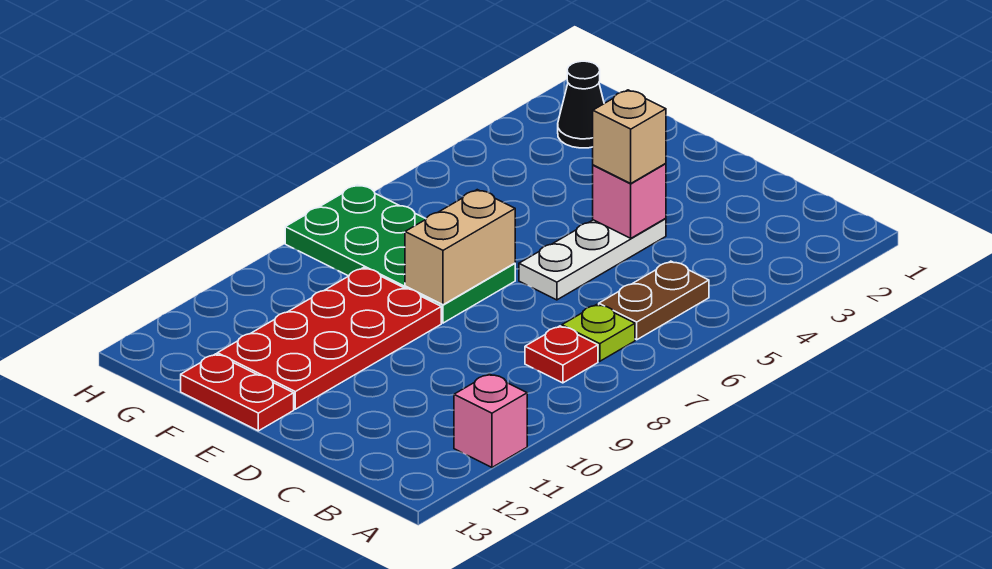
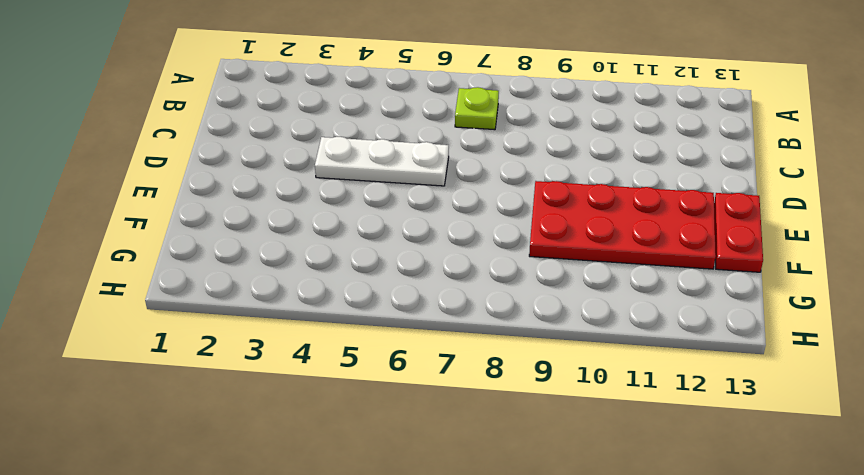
none -> pink brick A11 level 1
none -> brown plate B5:B6 level 1
none -> red plate B8 level 1

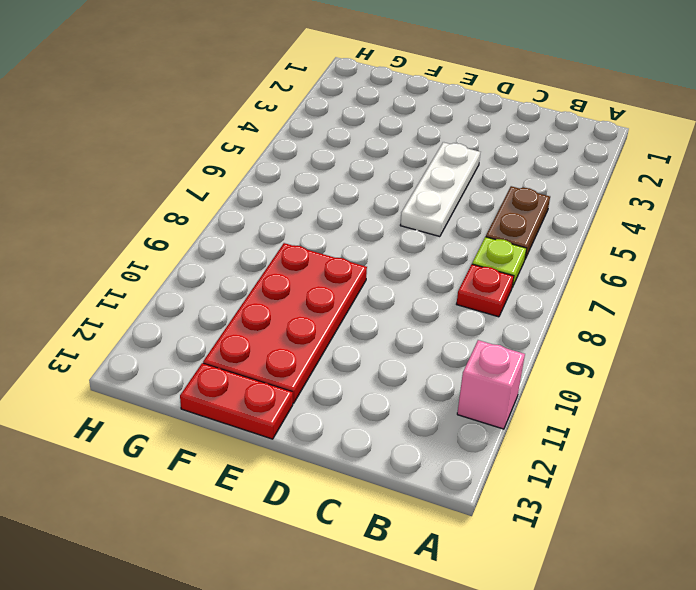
none -> green plate E7:H8 level 1
none -> black cone G2 level 1
none -> pink brick D4 level 2

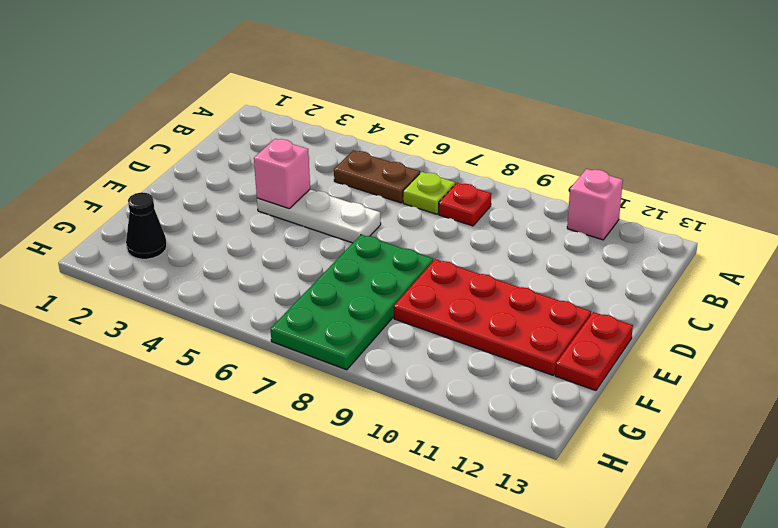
none -> tan brick E7:E8 level 2
none -> tan brick D4 level 3

